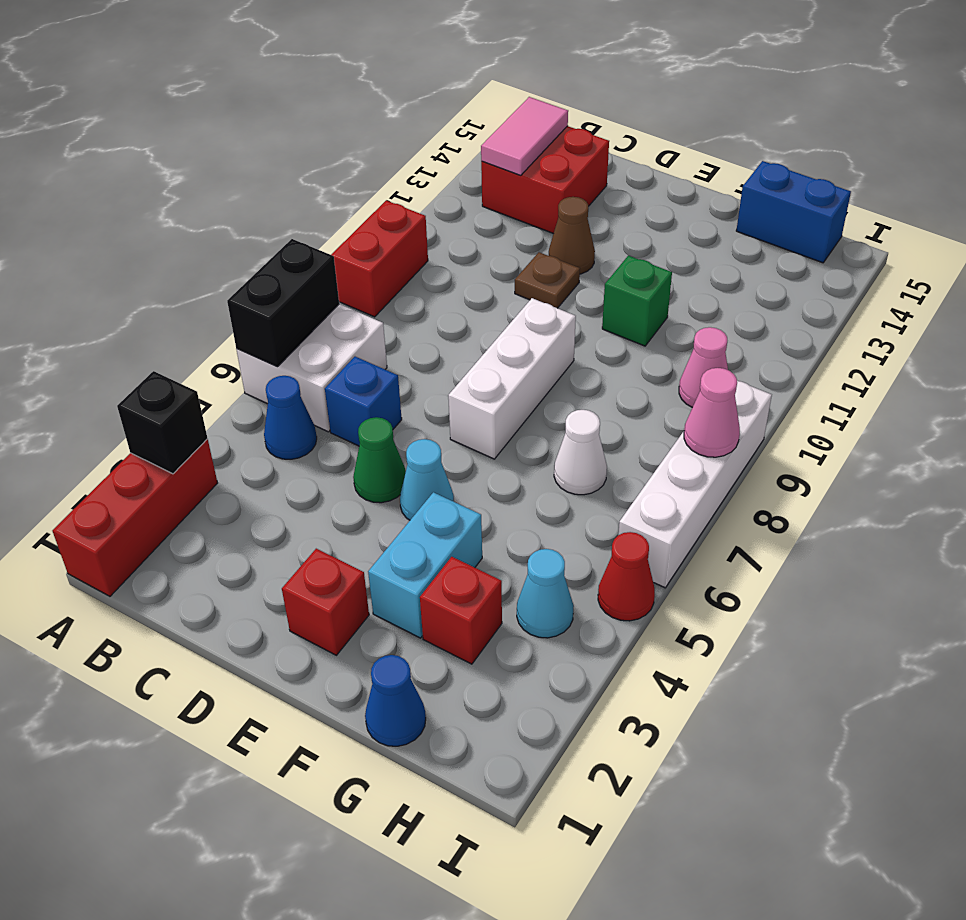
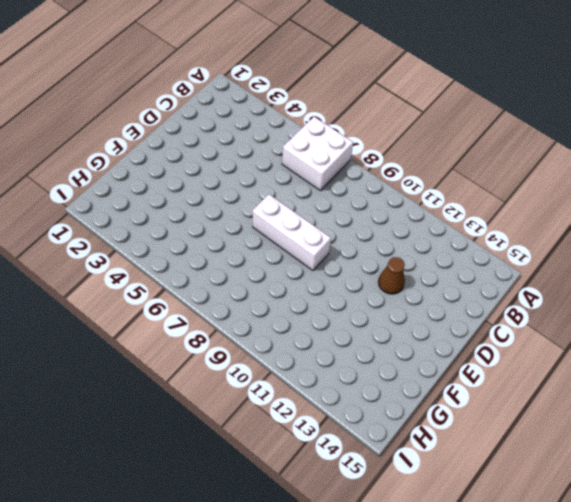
none -> red brick A1:A3 level 1
none -> red brick A9:A10 level 1
none -> blue cone B5 level 1

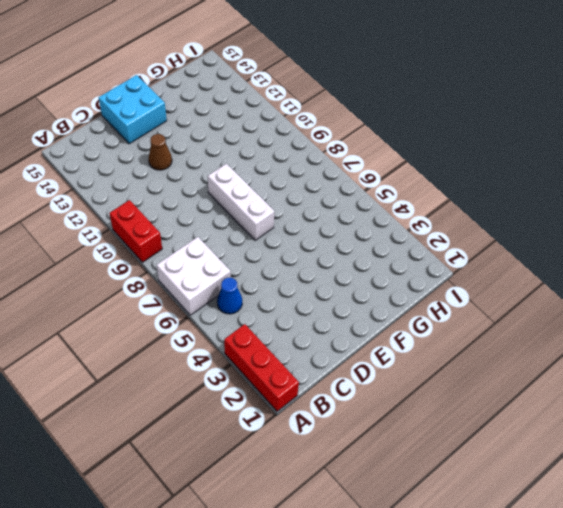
cyan brick D14:E15 level 1 -> none
none -> red brick B13:C14 level 1
none -> blue brick C6 level 1
none -> green cone D5 level 1

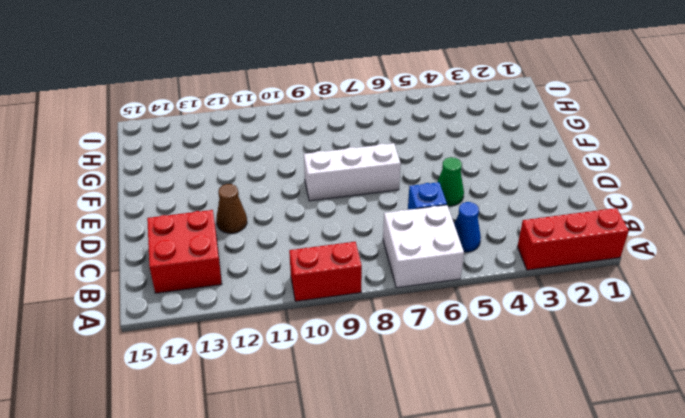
none -> brown plate D11 level 1
none -> red brick E2 level 1
none -> cyan cone E5 level 1

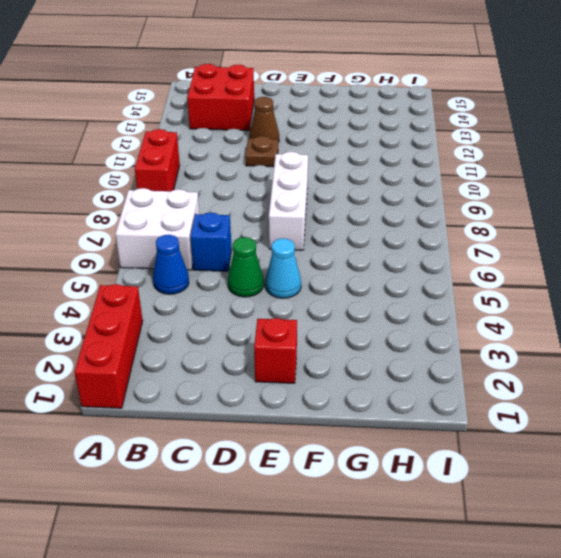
none -> cyan brick F3:F4 level 1
none -> green brick F11 level 1
none -> blue cone G1 level 1

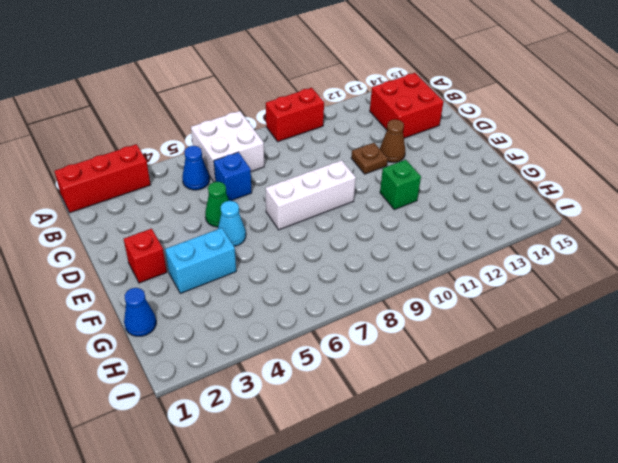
none -> red brick G3 level 1
none -> white cone G7 level 1
none -> blue brick G15:H15 level 1

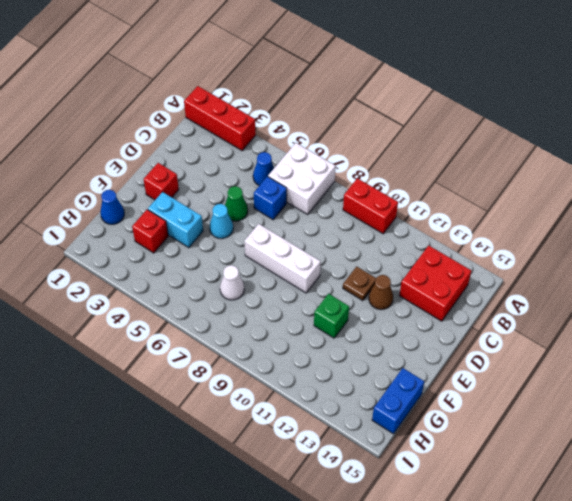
none -> cyan cone H4 level 1
none -> pink cone H10 level 1
none -> red cone I5 level 1

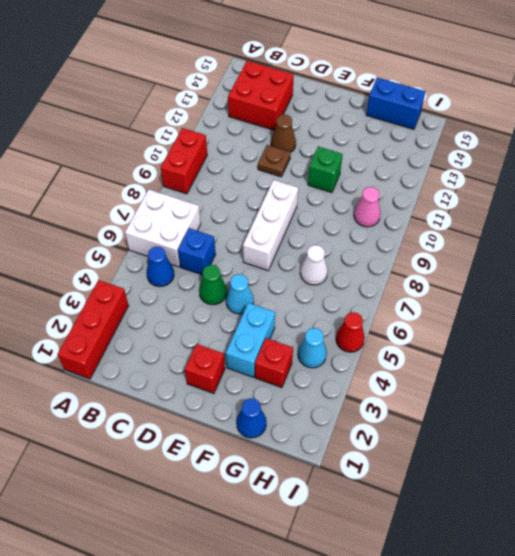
none -> white brick I6:I9 level 1
none -> black brick A3 level 2
none -> black brick A6:A7 level 2

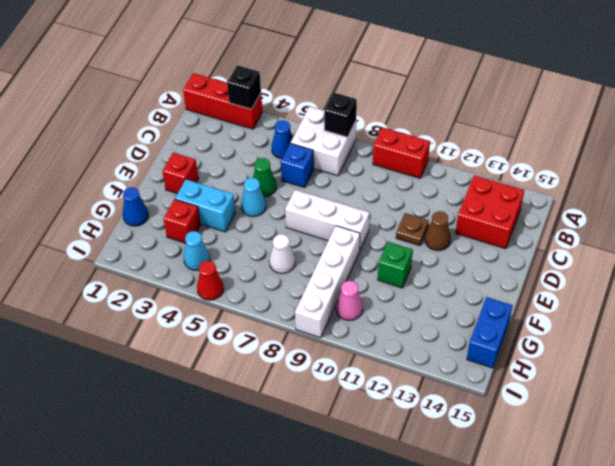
black brick A7 level 2 -> black brick A6:A7 level 2
white brick F9:I9 level 1 -> white brick I6:I9 level 1
none -> pink tile B13:B14 level 2
none -> pink cone I8 level 2

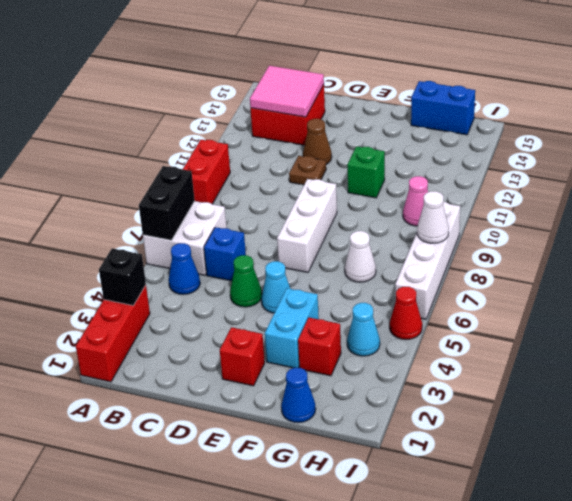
pink tile B13:C14 level 2 -> pink tile B13:B14 level 2
white cone I8 level 2 -> pink cone I8 level 2

